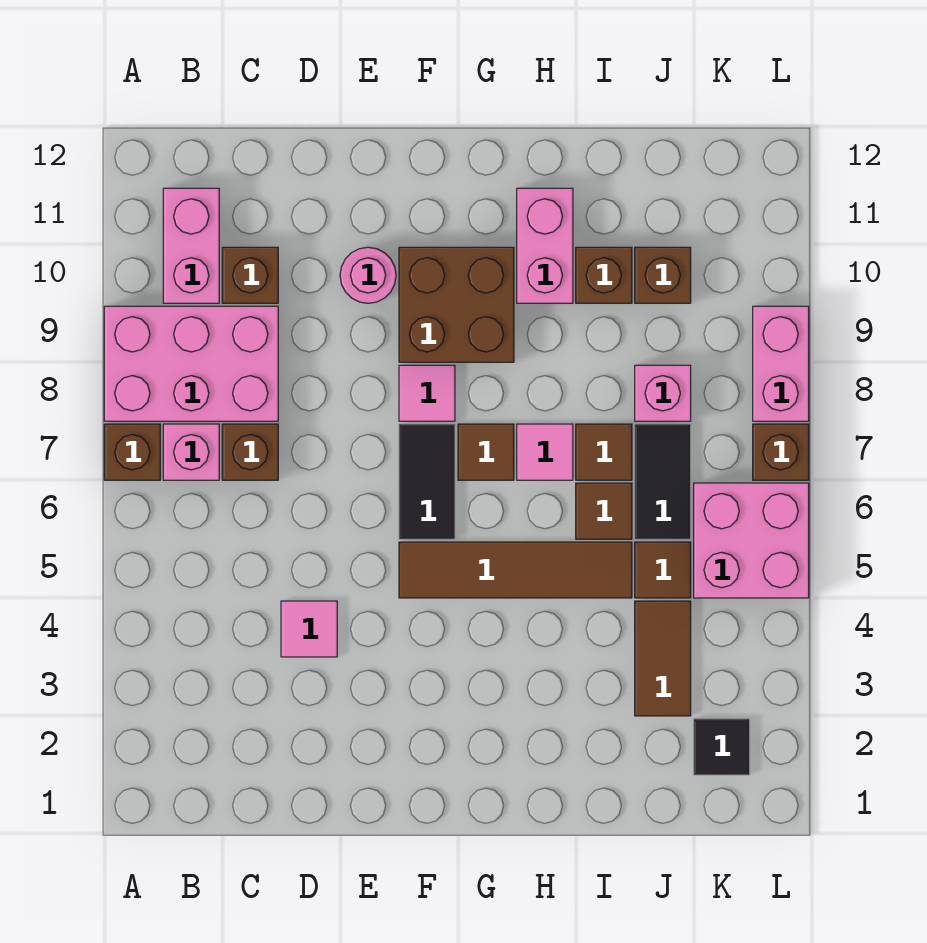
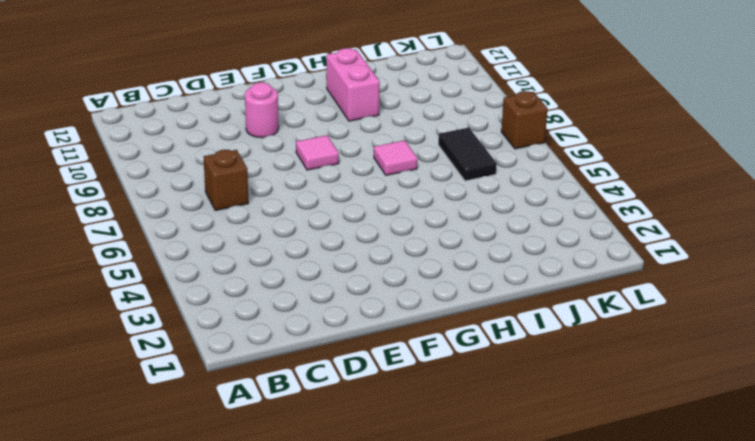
none -> brown brick A7 level 1
none -> pink brick A8:C9 level 1
none -> pink brick B7 level 1

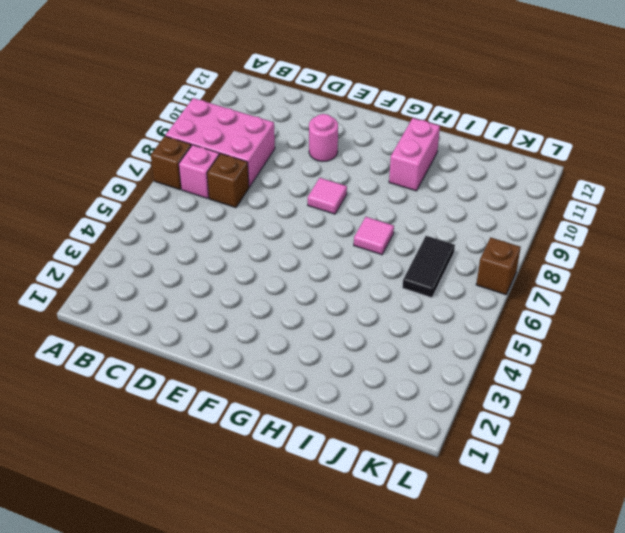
none -> pink brick B10:B11 level 1
none -> brown brick C10 level 1
none -> pink tile D4 level 1

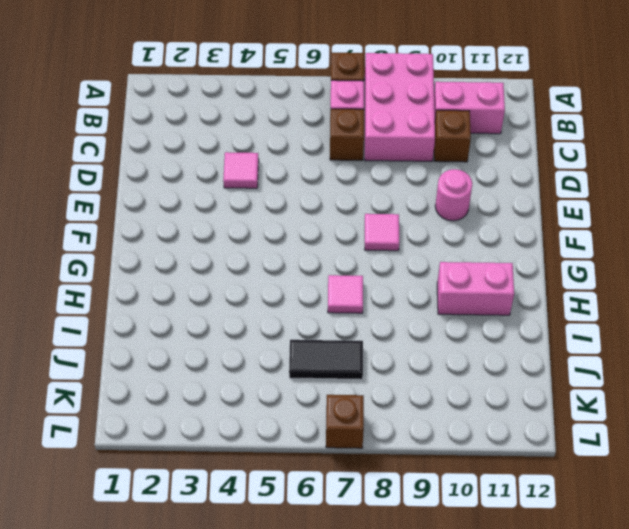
none -> brown tile F5:I5 level 1
none -> black tile F6:F7 level 1
none -> brown brick F9:G10 level 1

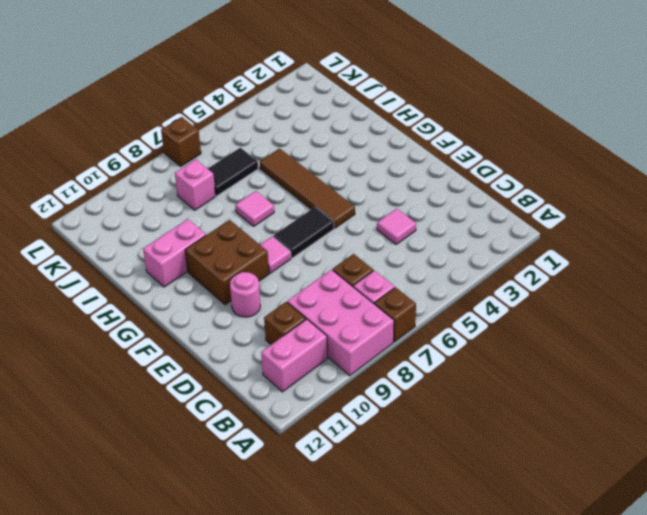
none -> brown tile G7 level 1
none -> brown tile I6 level 1
none -> brown tile I7 level 1

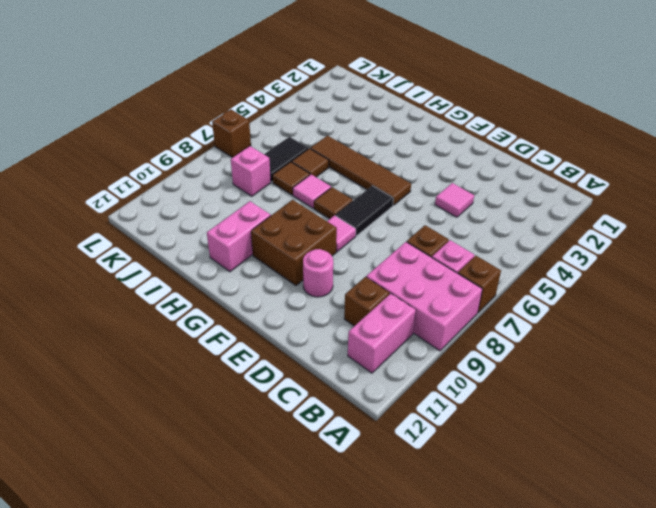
none -> brown brick I10 level 1
none -> brown tile J3:J4 level 1
none -> brown tile J5 level 1

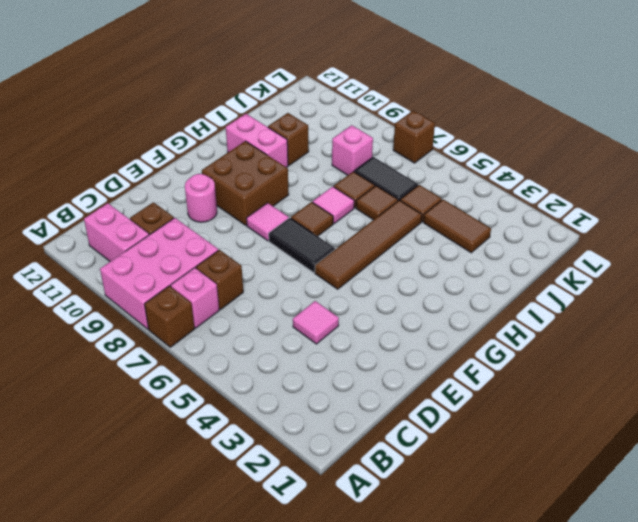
none -> brown brick J10 level 1
none -> black tile K2 level 1
none -> pink brick K5:L6 level 1

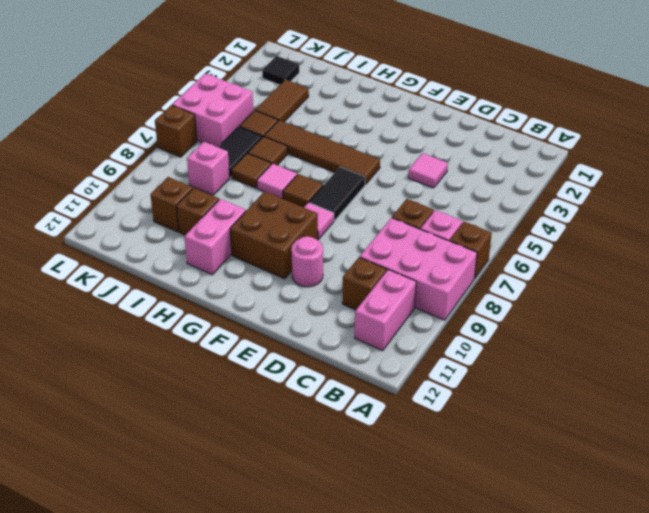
none -> pink brick L8:L9 level 1

